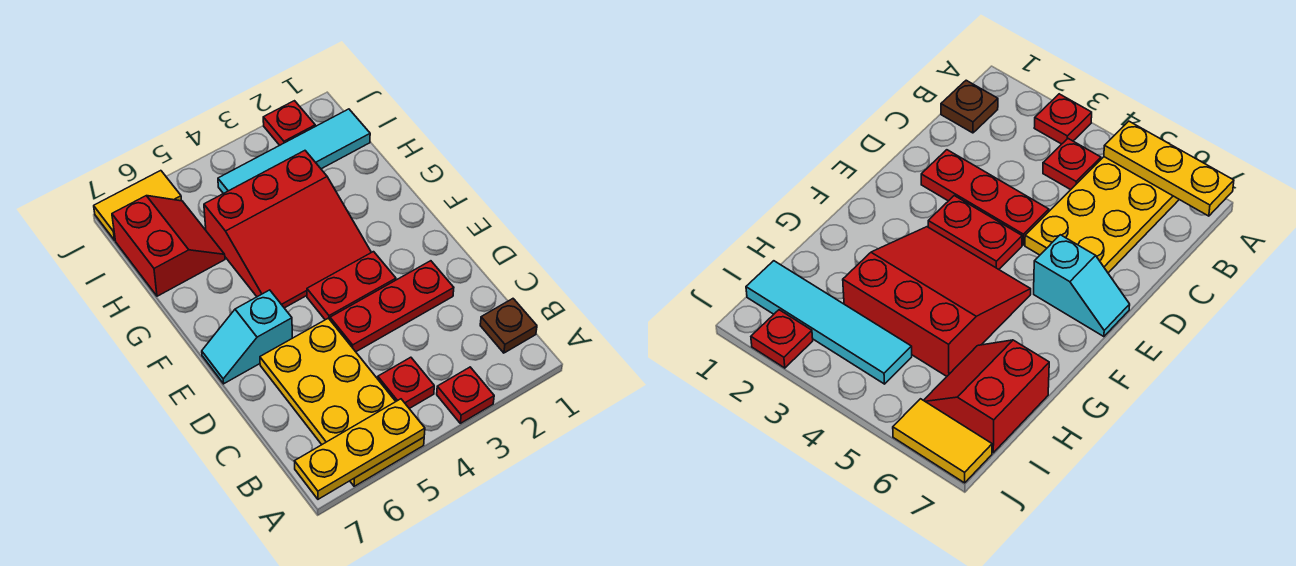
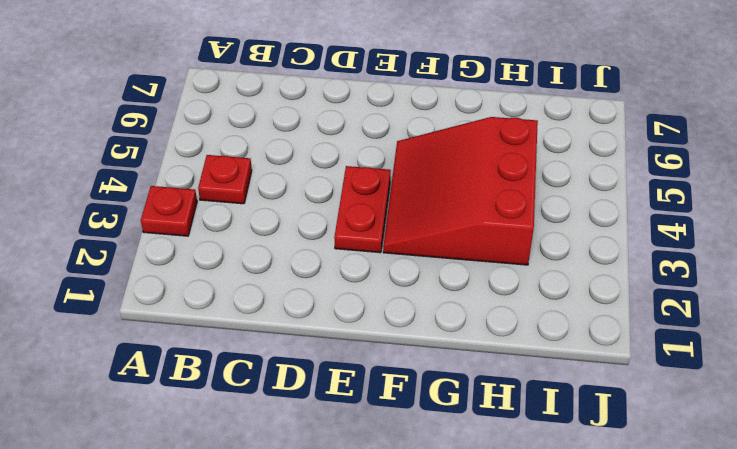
none -> yellow plate A5:D6 level 1
none -> brown plate B1 level 1
none -> red plate D2:D4 level 1

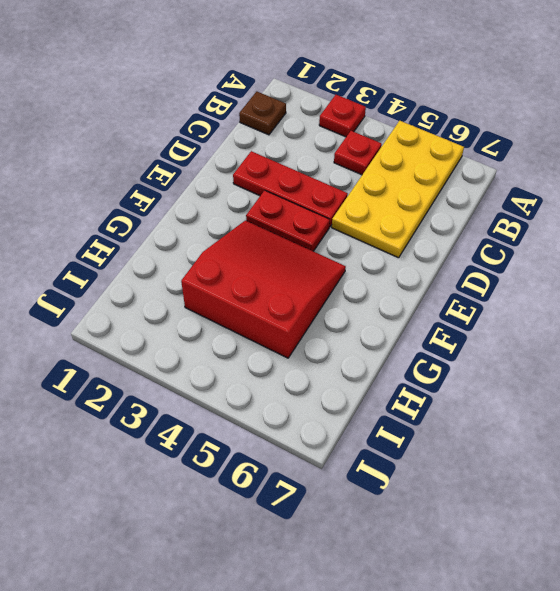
none -> cyan slope E6:E7 level 1 top 6
none -> red slope H6:I7 level 1 top 7
none -> cyan tile I1:I4 level 1

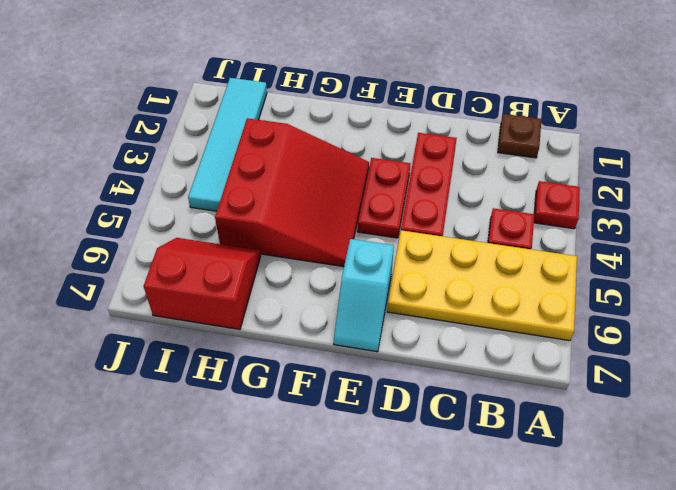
none -> red plate J2 level 1
none -> yellow tile J6:J7 level 1
none -> yellow plate A5:A7 level 2

